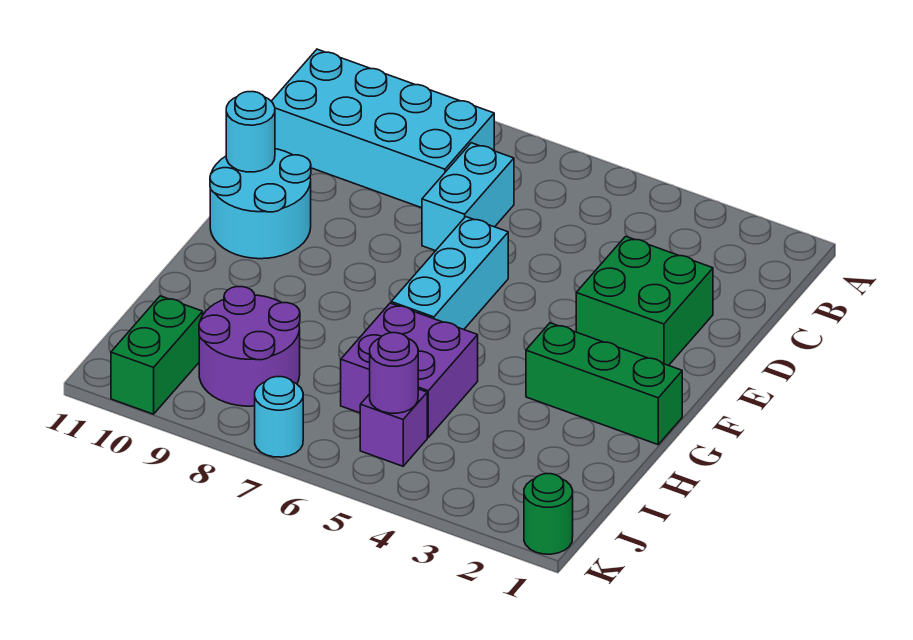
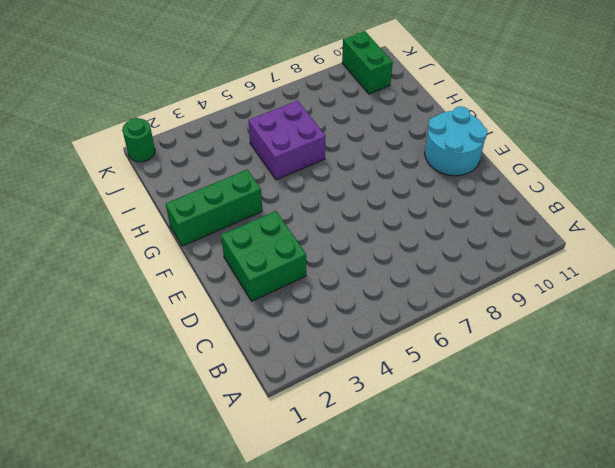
none -> cyan brick B8:C11 level 1
none -> cyan brick C7:D7 level 1
none -> cyan brick E6:G6 level 1

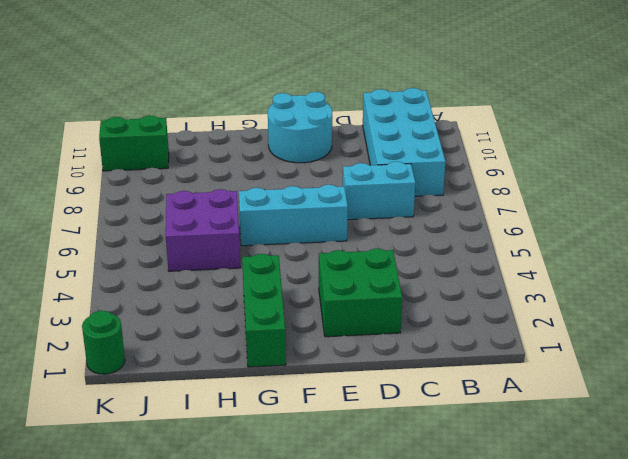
none -> purple round brick I8:J9 level 1
none -> purple brick J5 level 1
none -> cyan round brick K7 level 1

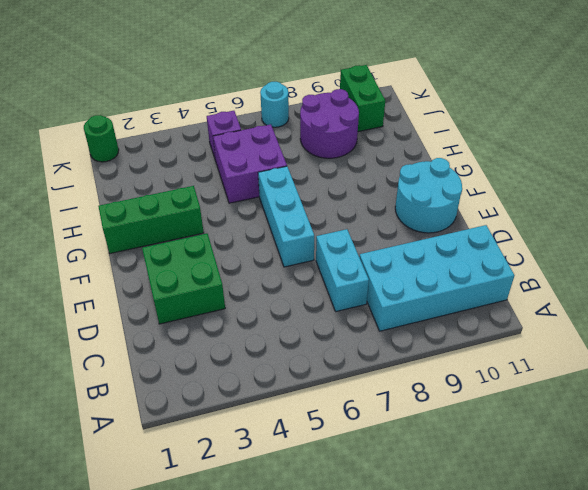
none -> cyan round brick E11 level 2
none -> purple round brick J5 level 2

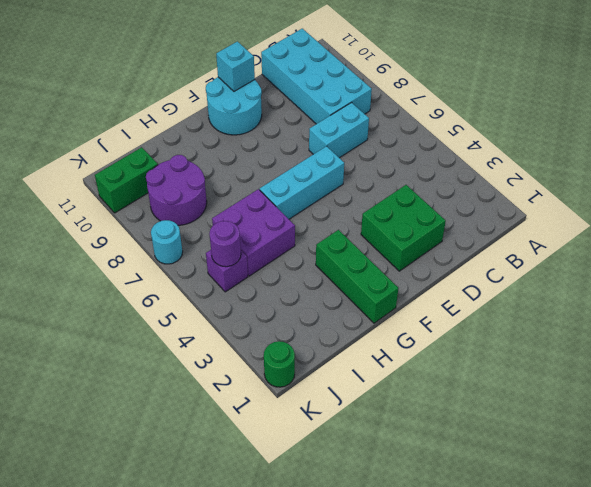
cyan brick E11 level 2 -> cyan round brick E11 level 2

